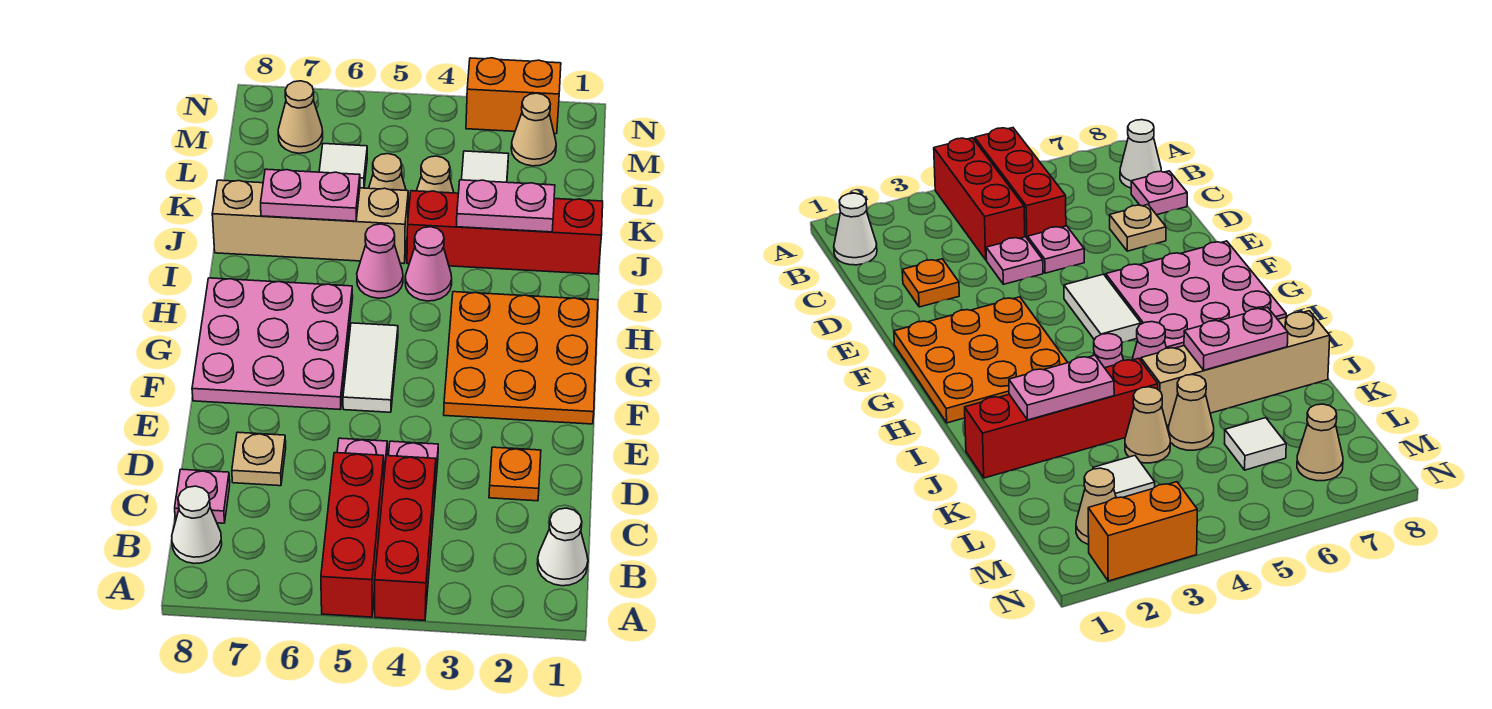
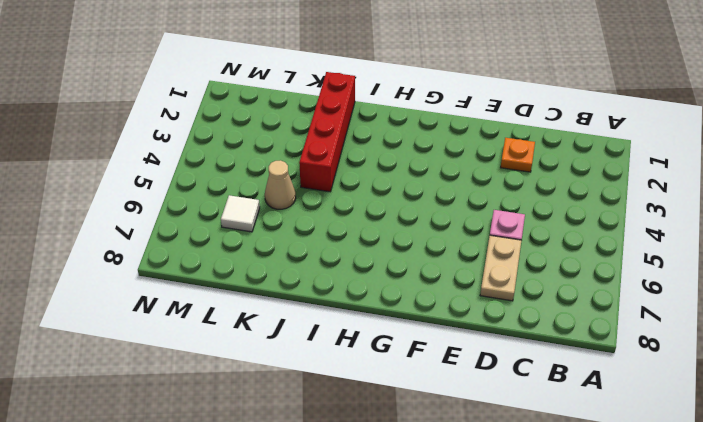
tan plate D6:D7 level 1 -> tan plate D7 level 1
none -> red brick A4:C4 level 1
none -> red brick A5:C5 level 1
none -> white cone B1 level 1

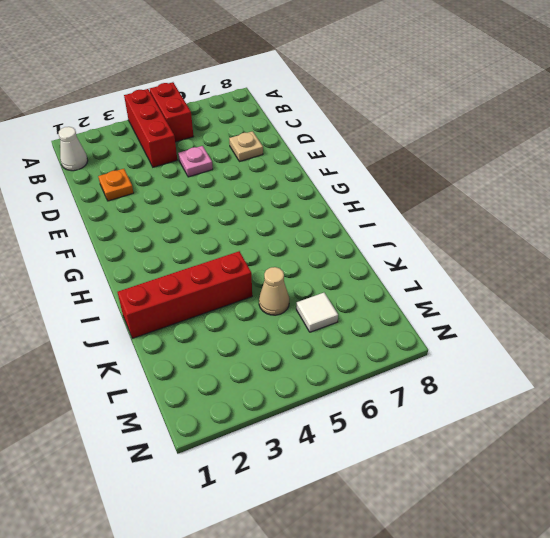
red brick A5:B5 level 1 -> red brick A5:C5 level 1
none -> white cone B8 level 1
none -> pink plate C8 level 1
none -> pink plate D4 level 1

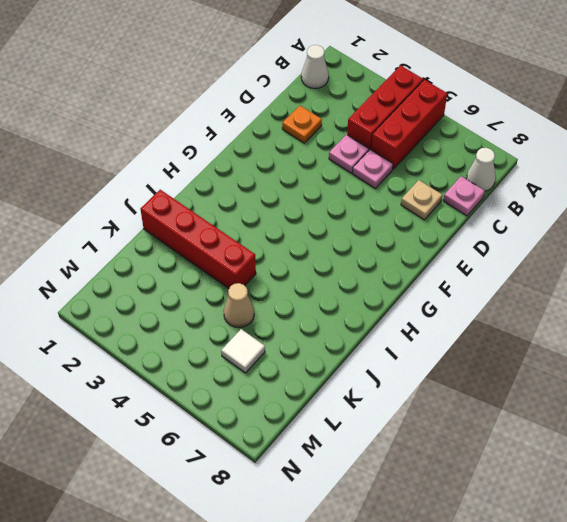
none -> orange plate F1:H3 level 1
none -> white tile F5:G5 level 1
none -> pink plate F6:H8 level 1

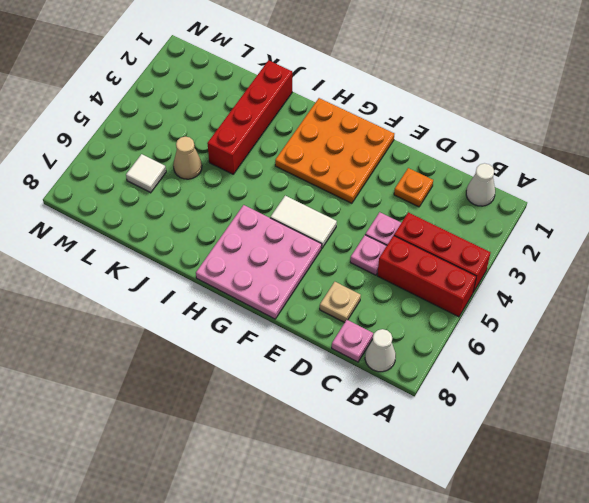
none -> pink cone I4 level 1
none -> pink cone I5 level 1
none -> tan brick J5:J8 level 1

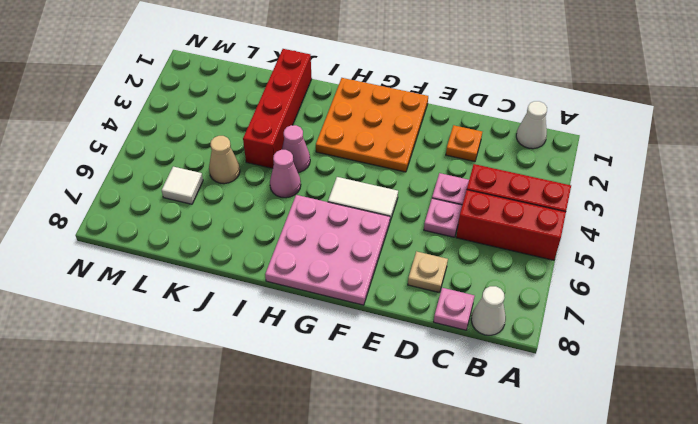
none -> tan brick J5:J8 level 1
none -> tan cone K4 level 1
none -> white tile L3 level 1

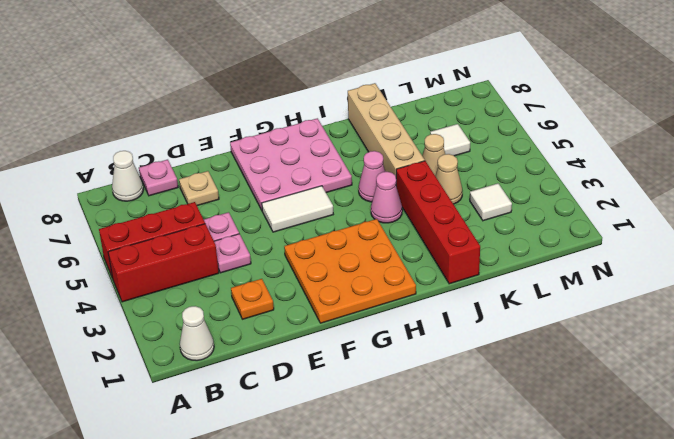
none -> tan cone M2 level 1
none -> tan cone M7 level 1
none -> orange brick N2:N3 level 1

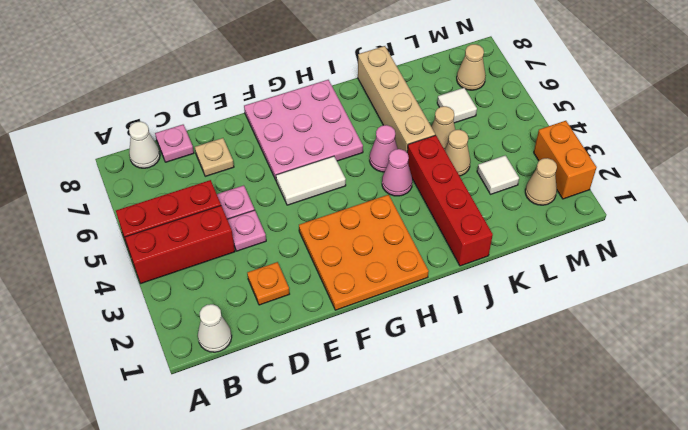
none -> pink plate J2:J3 level 2
none -> pink plate J6:J7 level 2

